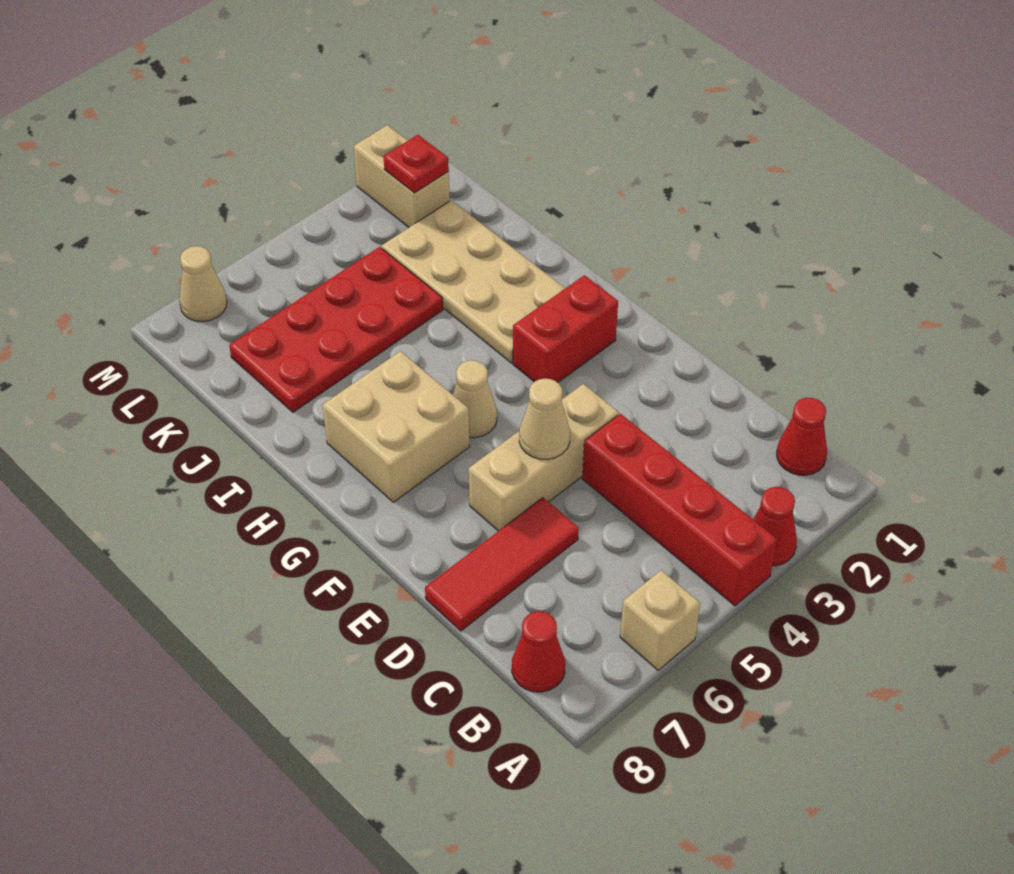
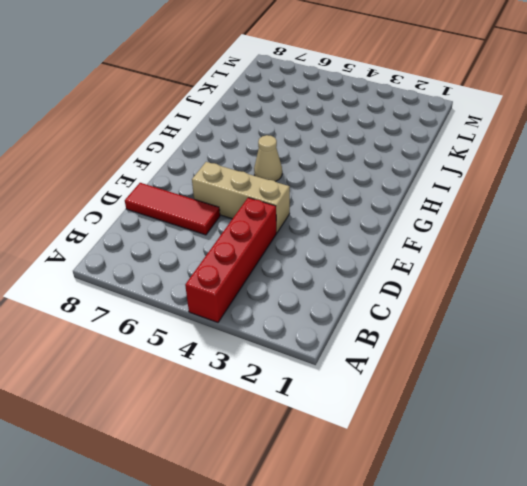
none -> red cone A3 level 1
none -> tan brick A6 level 1
none -> red cone B1 level 1

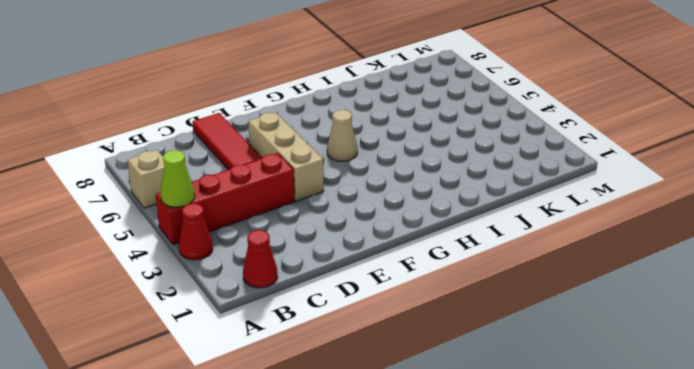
lime cone A4 level 2 -> none
none -> red cone B8 level 1
none -> red brick G2:G3 level 1
none -> tan brick G6:H7 level 1

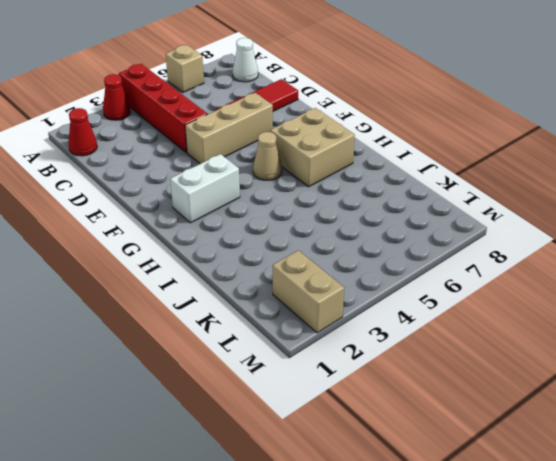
white cone B8 level 1 -> red cone B8 level 1
white brick G2:G3 level 1 -> red brick G2:G3 level 1
none -> tan plate H2:K3 level 1
none -> red plate J4:K7 level 1
none -> tan cone M7 level 1

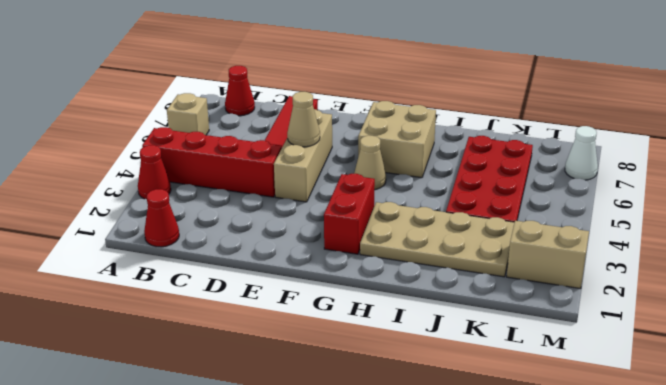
white cone M7 level 1 -> tan cone M7 level 1
none -> red plate L2 level 2

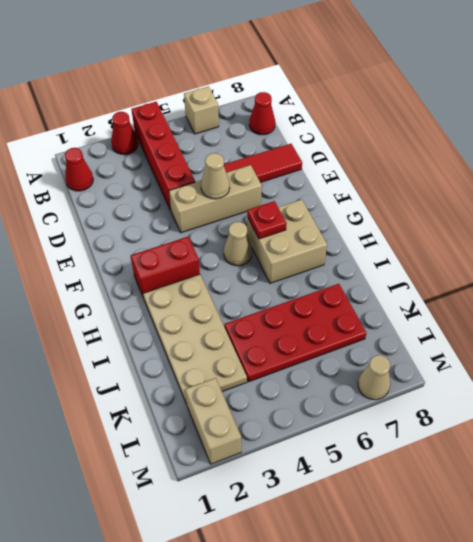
red plate G6 level 2 -> red plate L2 level 2

